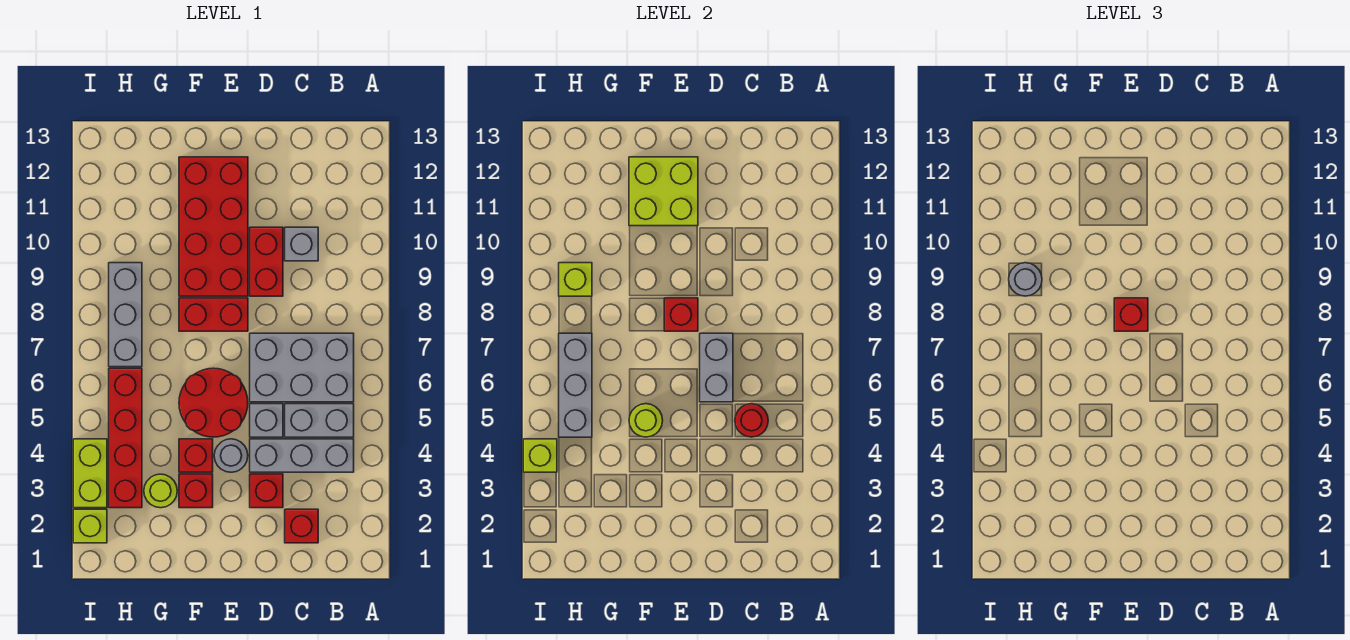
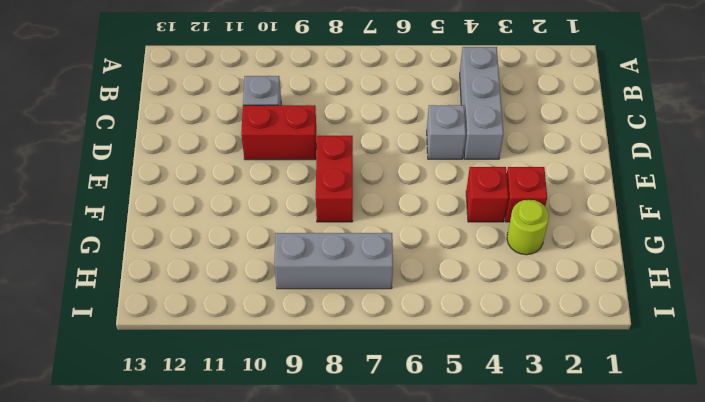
none -> grey brick B5:C5 level 1
none -> grey brick B6:D7 level 1
none -> red brick C2 level 1

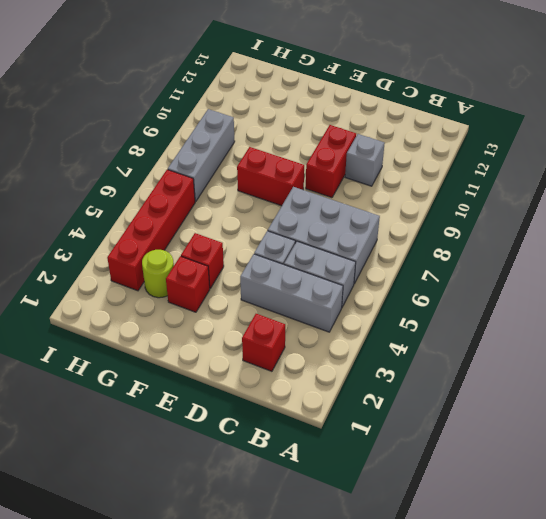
none -> red brick D3 level 1
none -> grey round brick E4 level 1
none -> red round brick E5:F6 level 1

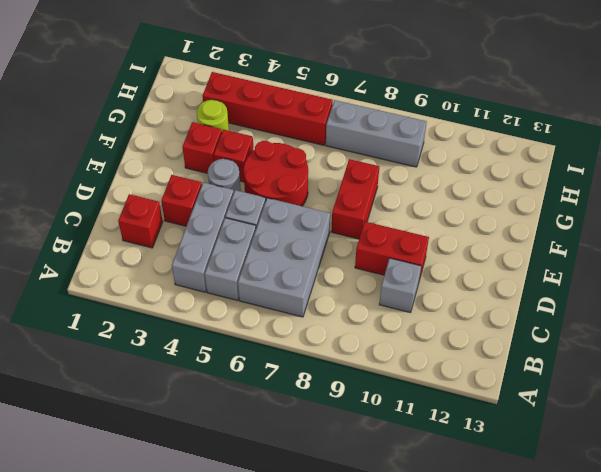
none -> red brick E9:F12 level 1
none -> lime brick I2 level 1
none -> lime brick I3:I4 level 1

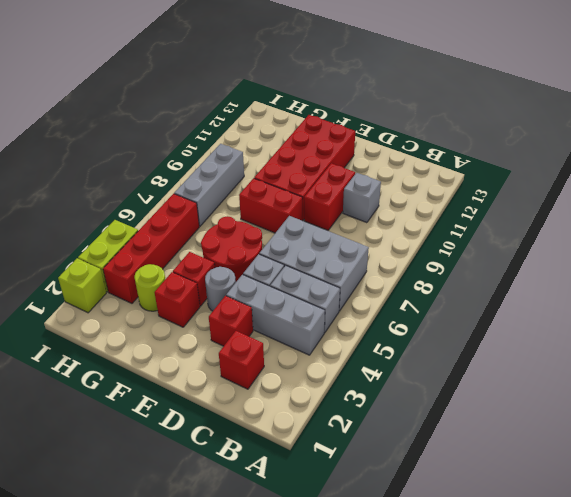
none -> red round brick C5 level 2
none -> grey brick D6:D7 level 2
none -> red brick E8 level 2

